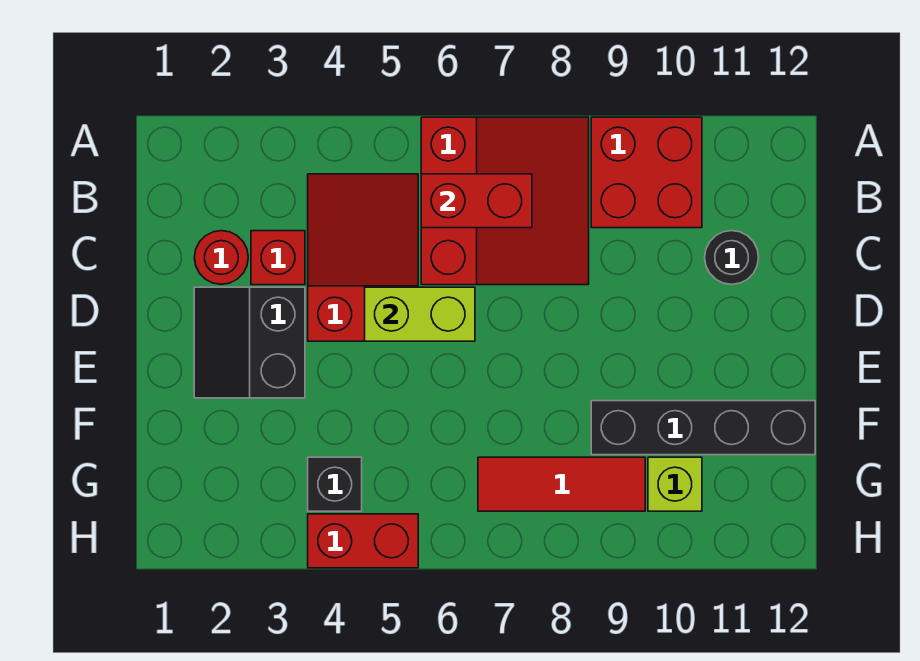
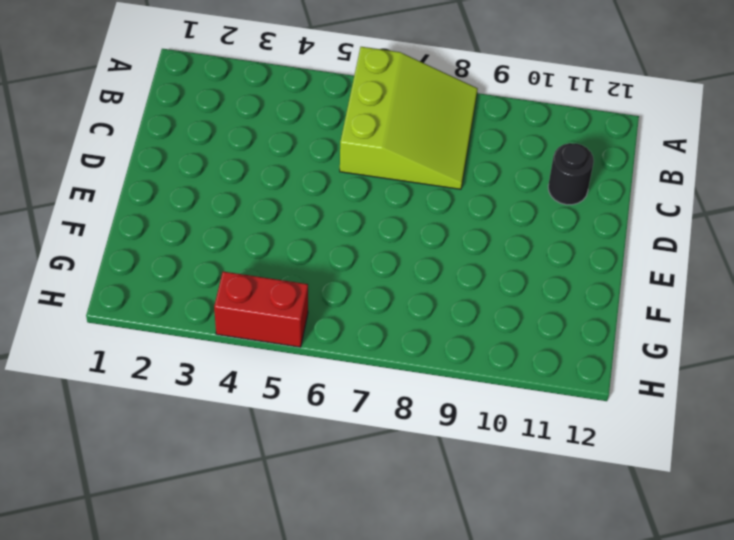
lime slope A6:C8 level 1 top 6 -> red slope A6:C8 level 1 top 6
none -> red brick A9:B10 level 1
none -> red slope B4:D5 level 1 top D
none -> red round brick C2 level 1

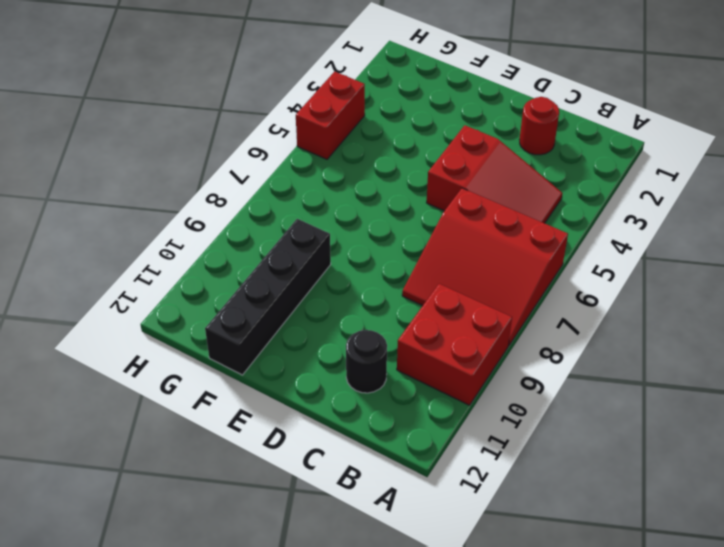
none -> red brick C3 level 1
none -> black slope D2:E3 level 1 top 3
none -> black brick G4 level 1

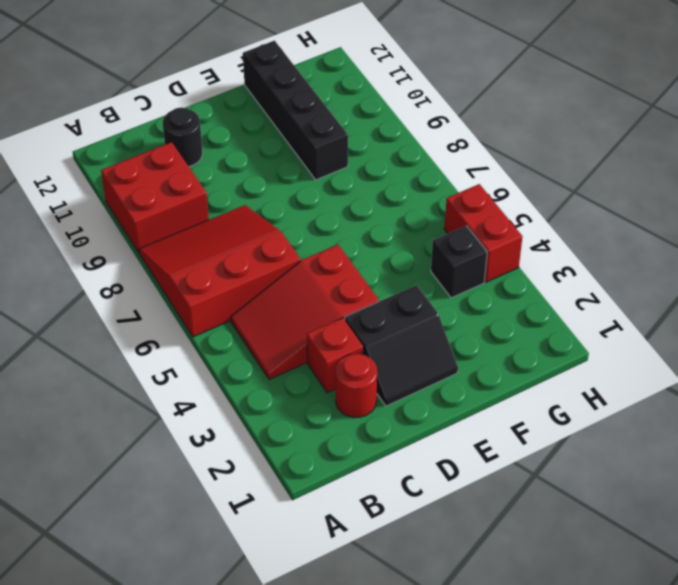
none -> red tile G7:G9 level 1
none -> lime brick G10 level 1
none -> red brick B6:B7 level 2

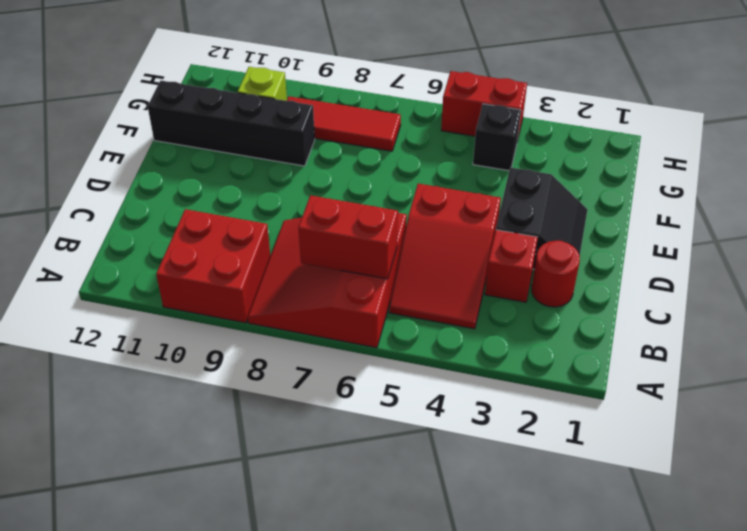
none -> black round brick C11 level 1
none -> lime brick D5:D6 level 2

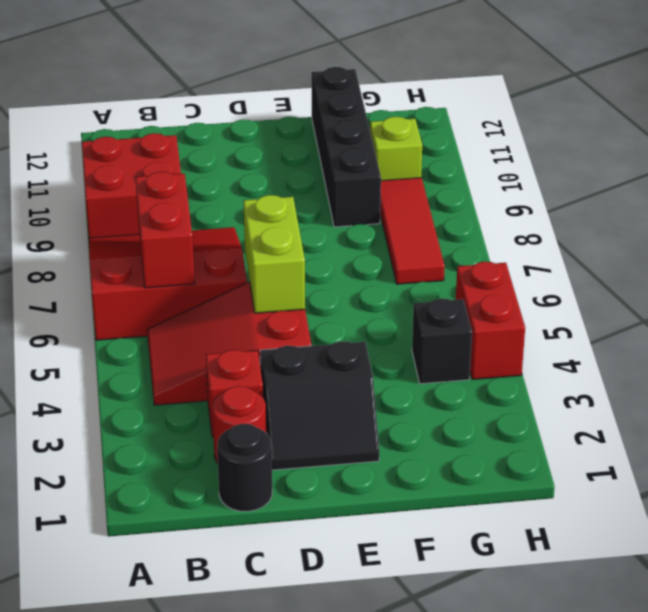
black round brick C1 level 1 -> black round brick C11 level 1

